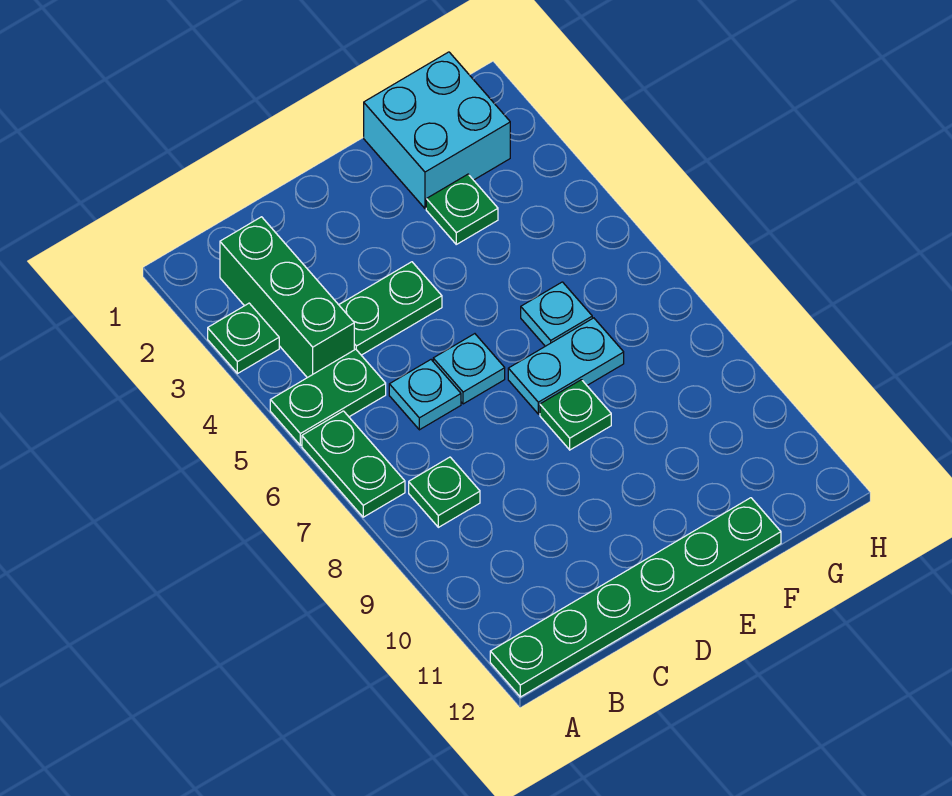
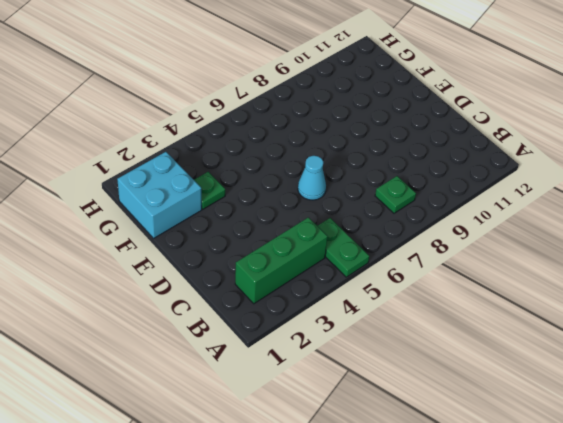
cyan cone D6 level 1 -> cyan plate D6 level 1
none -> green plate A3 level 1
none -> green plate A6:A7 level 1
none -> green plate A12:F12 level 1

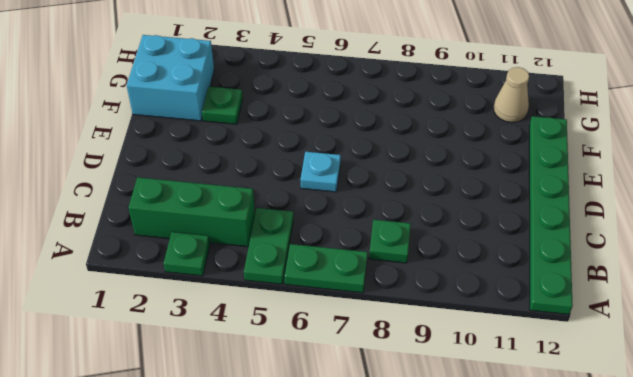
tan cone G11 level 1 -> none
none -> green plate C4:D4 level 1
none -> cyan plate C6 level 1
none -> cyan plate E7:F7 level 1

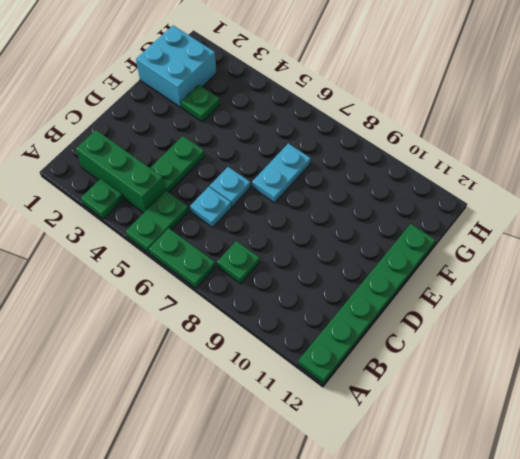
none -> green plate E8 level 1
none -> cyan plate F6 level 1

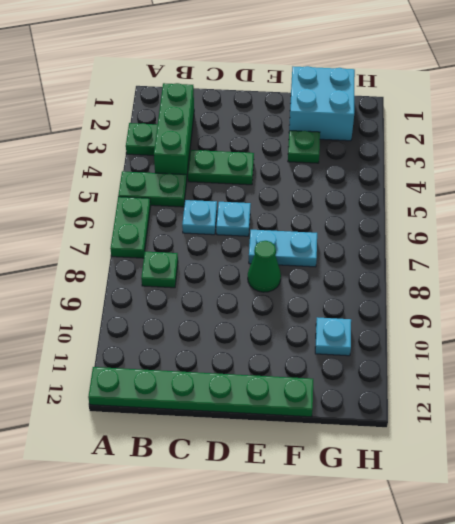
green cone E8 level 1 -> green plate E8 level 1
cyan plate G10 level 1 -> cyan plate F6 level 1

